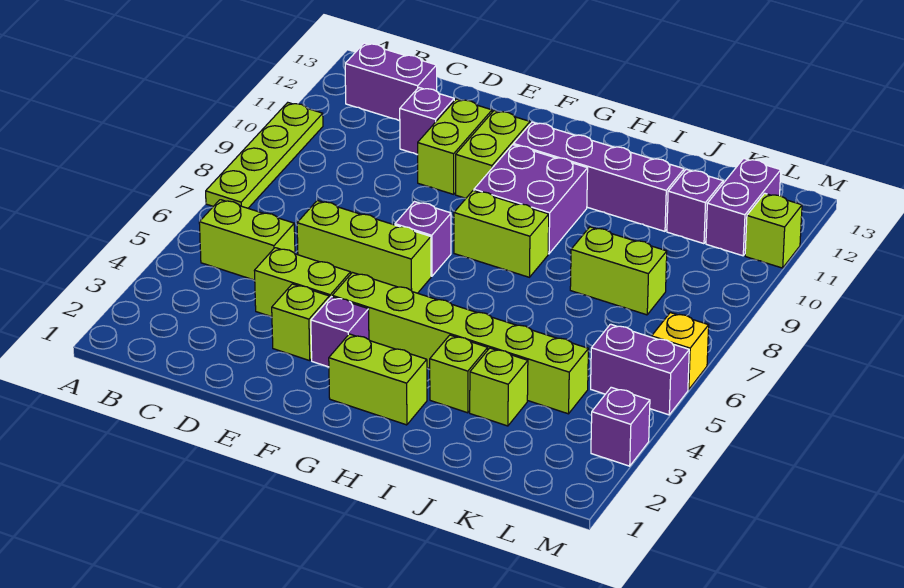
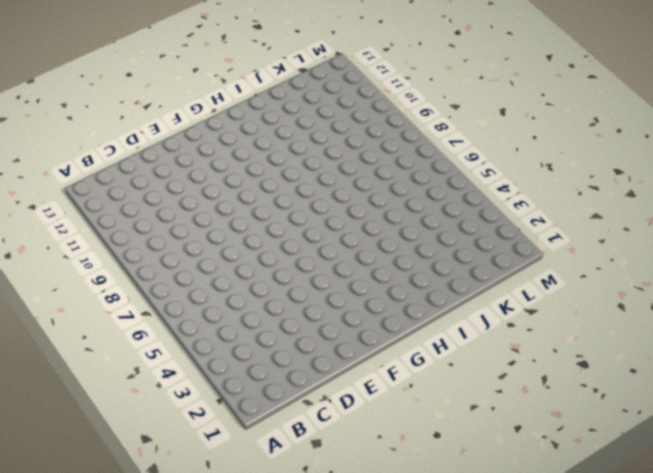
none -> lime plate A7:A10 level 1
none -> lime brick B5:C5 level 1
none -> purple brick B12:C12 level 1

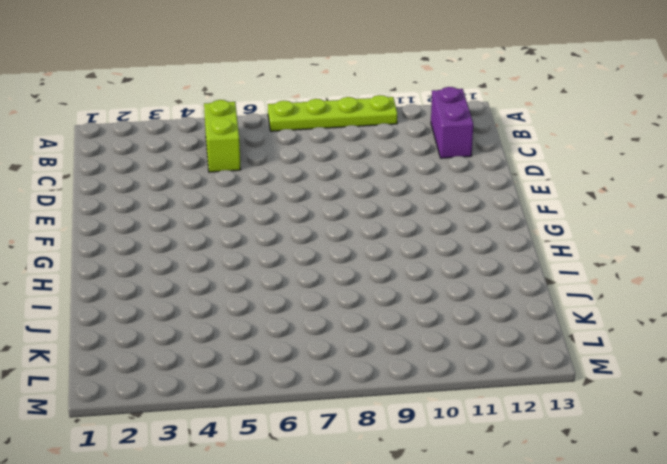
none -> lime brick D4:E4 level 1
none -> lime brick D6:F6 level 1
none -> purple brick D11 level 1

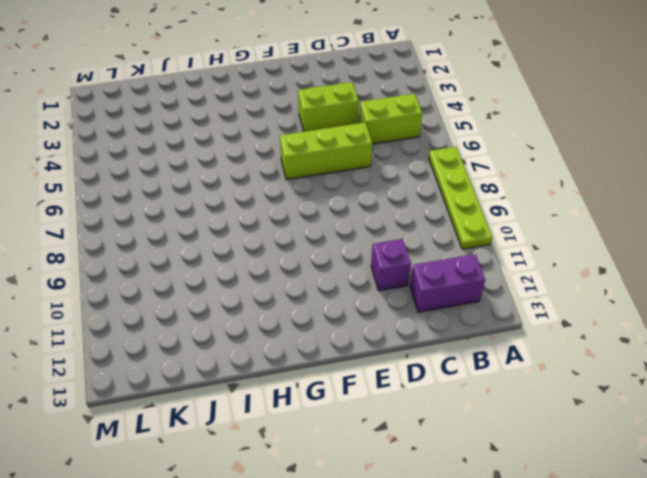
none -> lime brick E3 level 1
none -> lime brick E10:E11 level 1
none -> purple brick F3 level 1

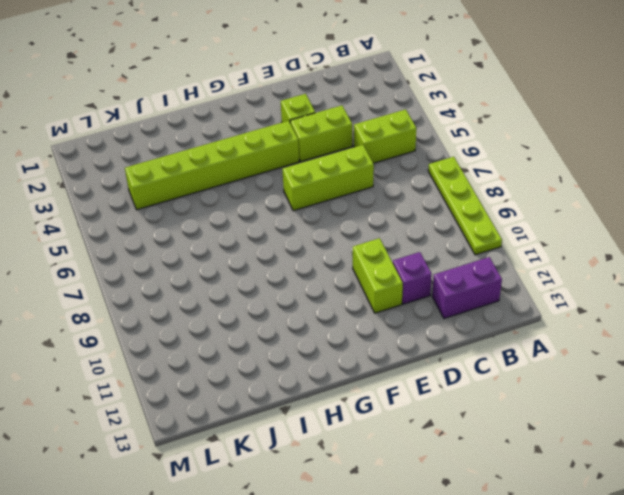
none -> purple brick F3 level 1
none -> purple brick F7 level 1
none -> lime brick F10:F11 level 1

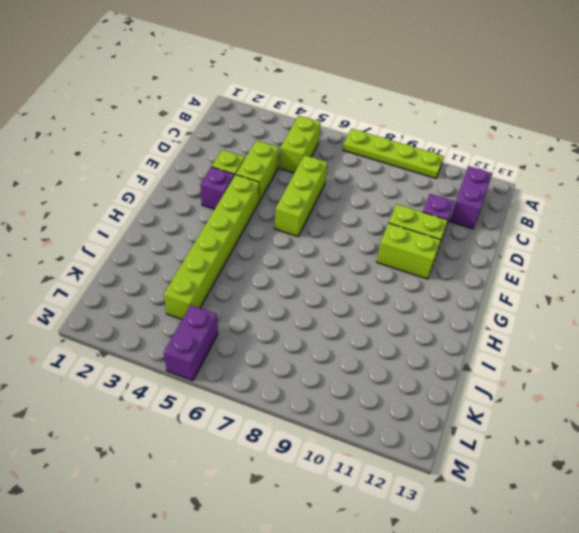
none -> purple brick F7 level 1
none -> lime brick G2:H2 level 1
none -> lime brick G8:H8 level 1

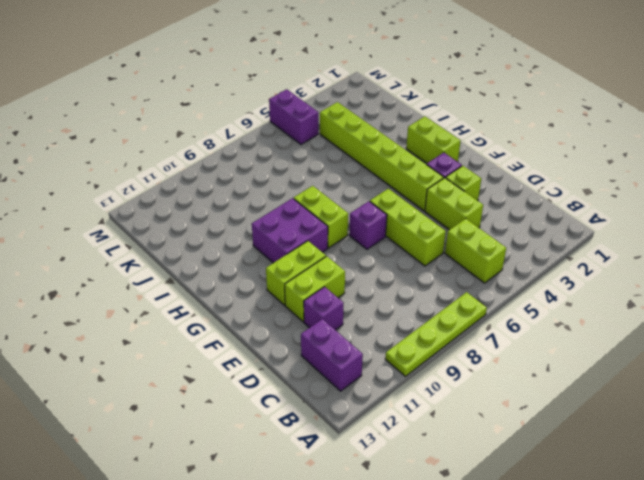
none -> purple brick G11:J11 level 1
none -> lime brick I3 level 1
none -> lime brick J3 level 1

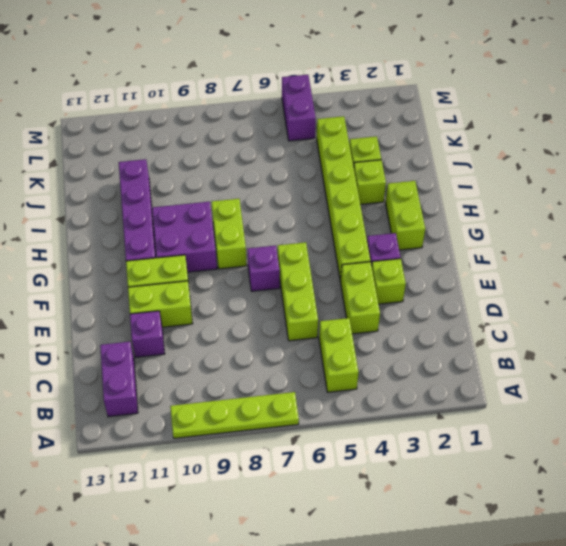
none -> lime brick J8:K8 level 1
none -> purple brick K11 level 1
none -> purple brick L11:L12 level 1

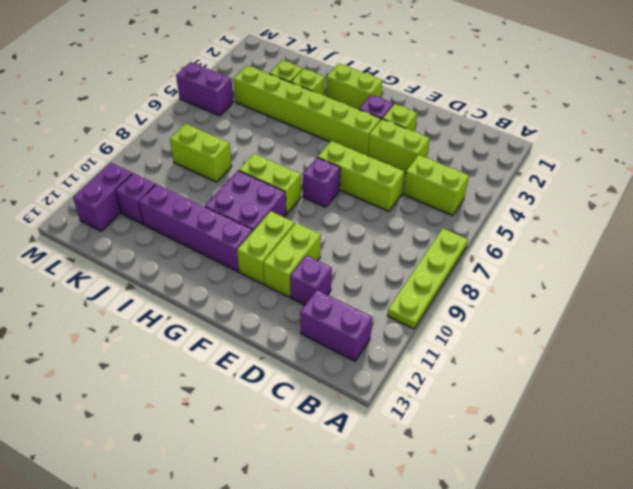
none -> purple brick M3 level 1
none -> yellow brick M6 level 1
none -> lime brick M11 level 1

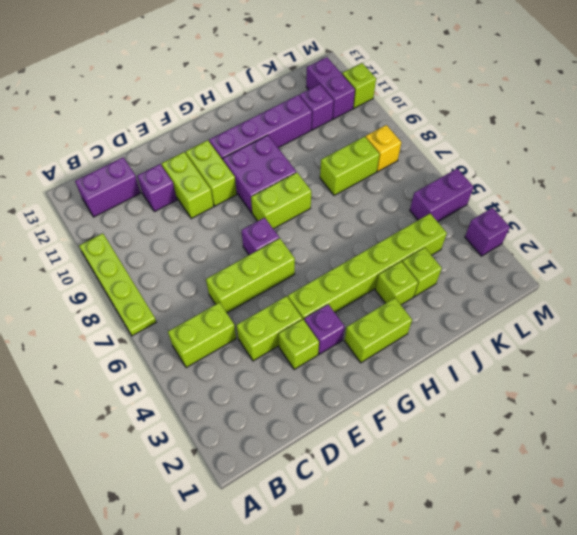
yellow brick L8 level 1 -> yellow brick M6 level 1

